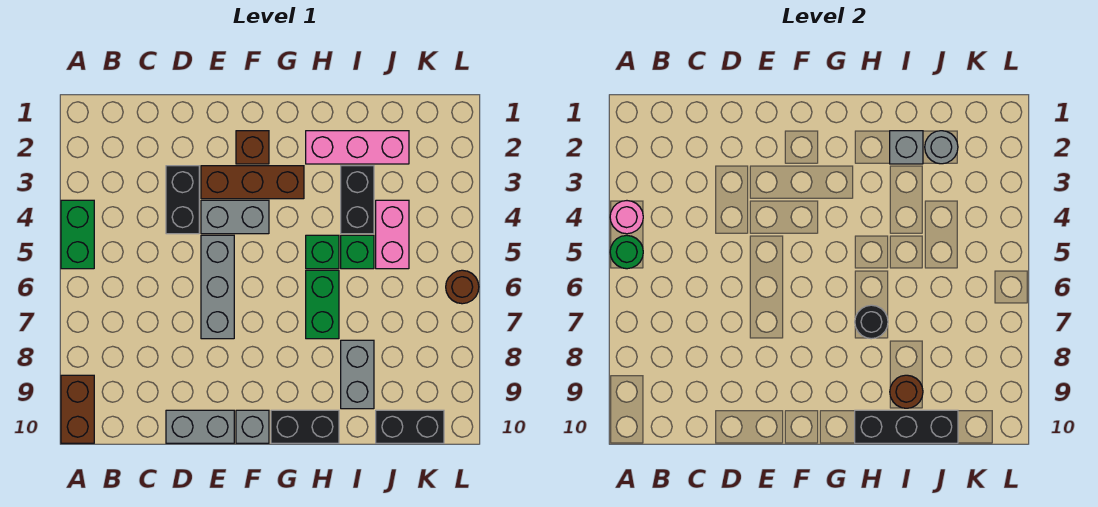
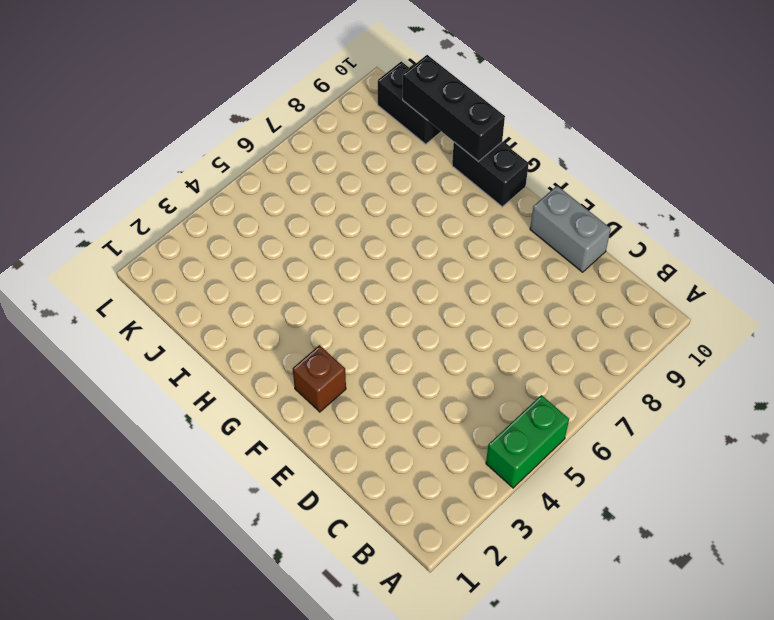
none -> brown brick A9:A10 level 1
none -> black brick D3:D4 level 1
none -> brown brick E3:G3 level 1

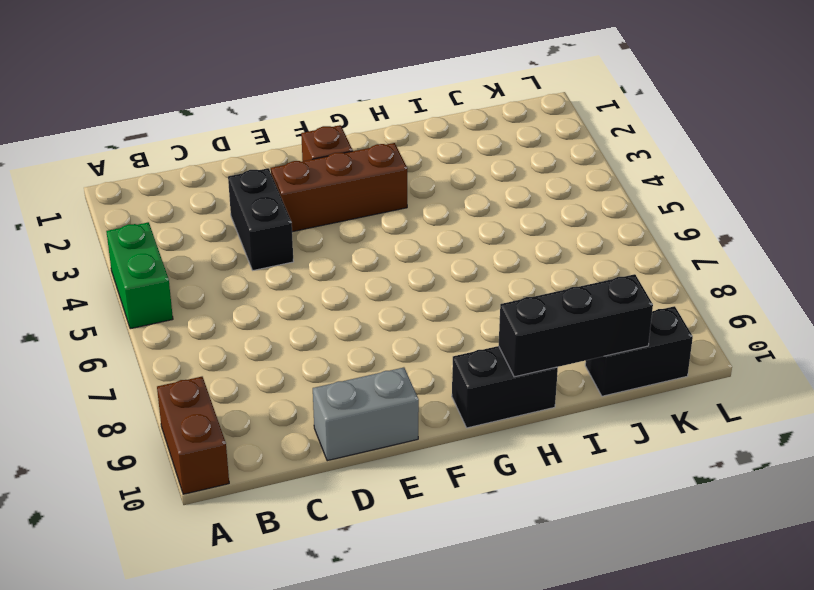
none -> grey brick E4:F4 level 1
none -> grey brick E5:E7 level 1
none -> grey brick F10 level 1

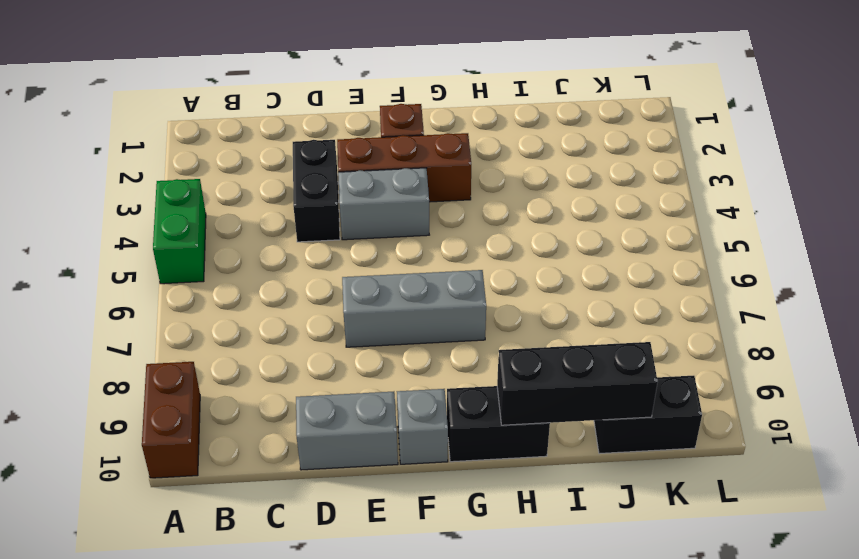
grey brick E7:G7 level 1 -> grey brick E5:E7 level 1
none -> pink brick H2:J2 level 1
none -> green brick H5 level 1
none -> green brick H6:H7 level 1

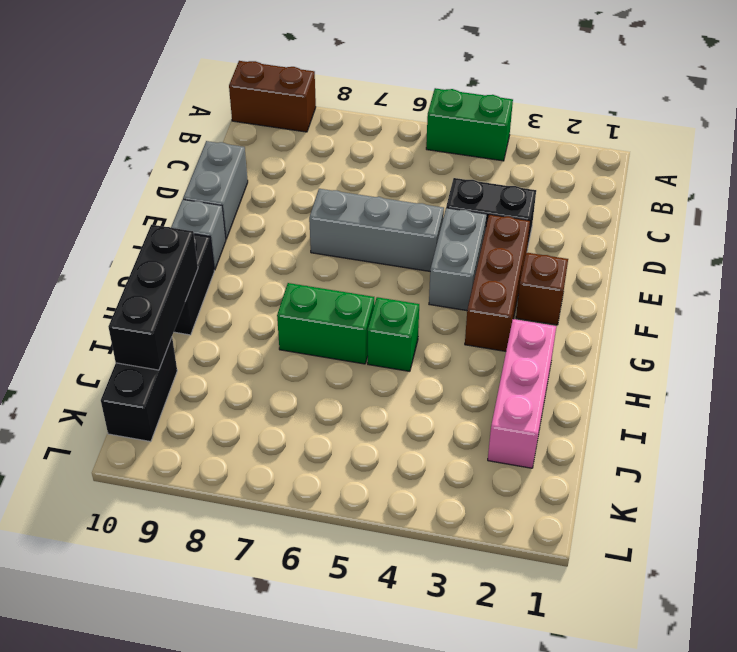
none -> black brick I3:I4 level 1
none -> green brick I5 level 1
none -> grey brick I8:I9 level 1

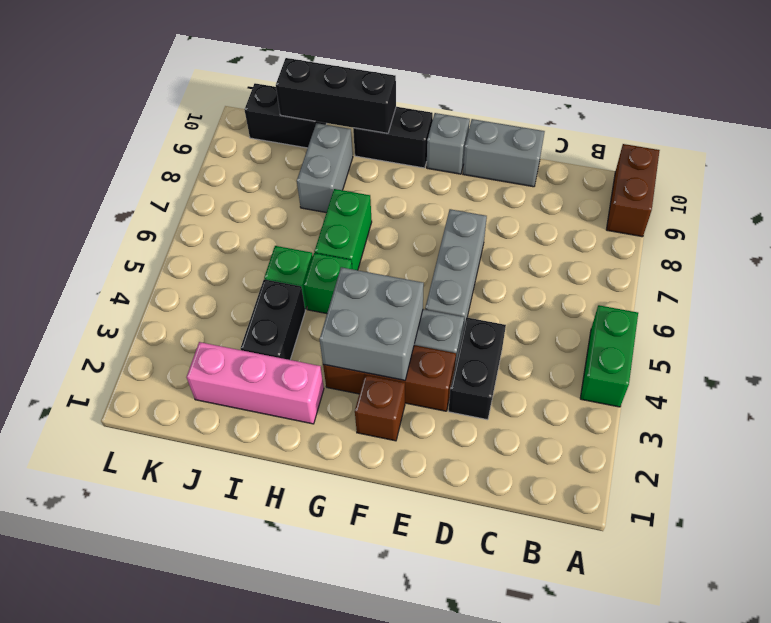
grey brick F3:G4 level 2 -> none
none -> pink brick J4:J5 level 1
none -> brown round brick L6 level 1
none -> pink round brick A4 level 2

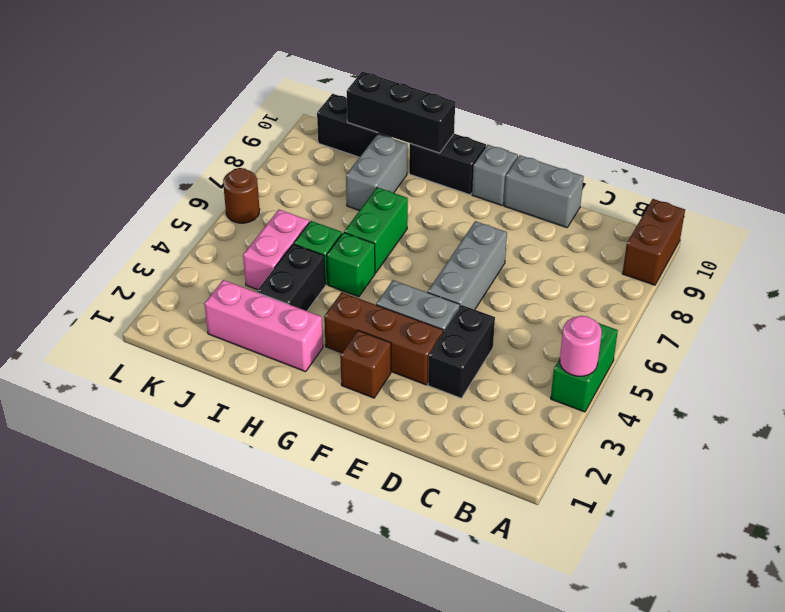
none -> green round brick A5 level 2
none -> black round brick H7 level 2
none -> grey brick I2 level 2

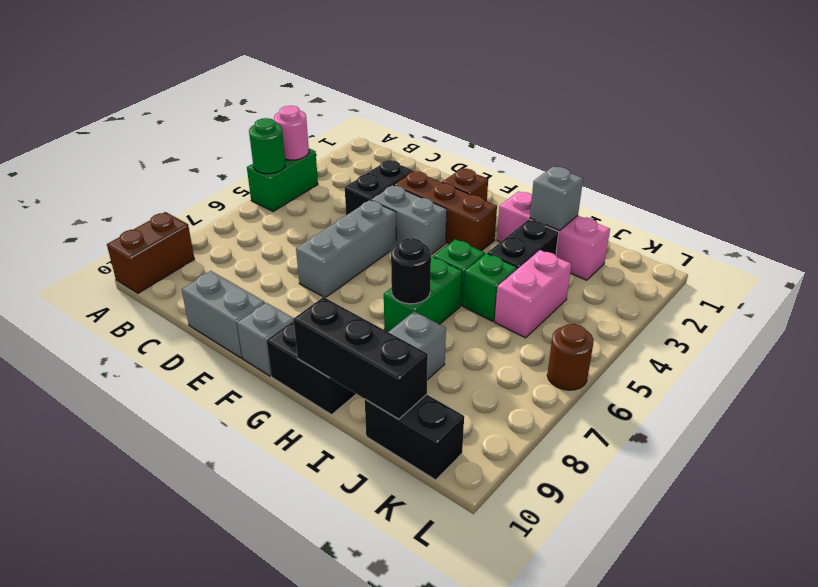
none -> brown round brick I9 level 2
none -> grey round brick J2 level 2

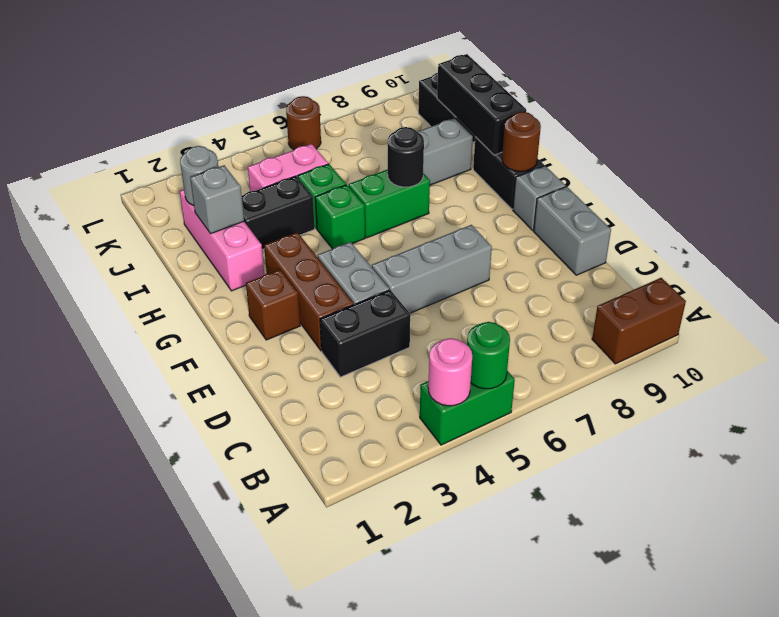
brown round brick G10 level 2 -> brown round brick I9 level 2

